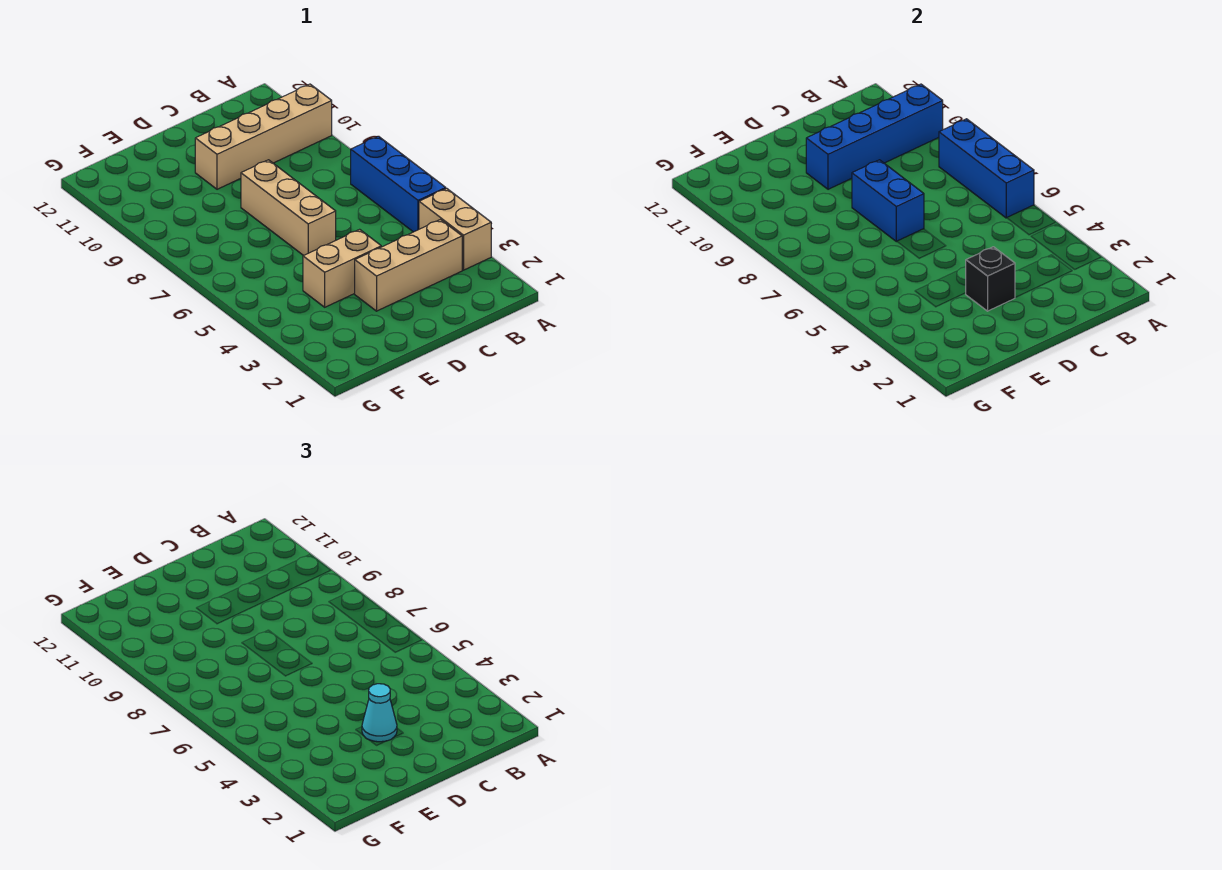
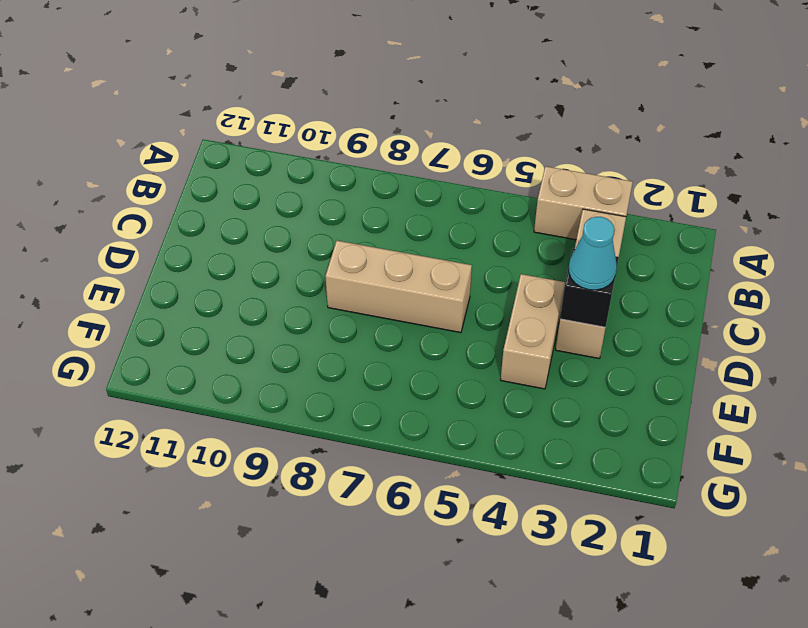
none -> blue brick A5:A7 level 1
none -> tan brick A10:D10 level 1

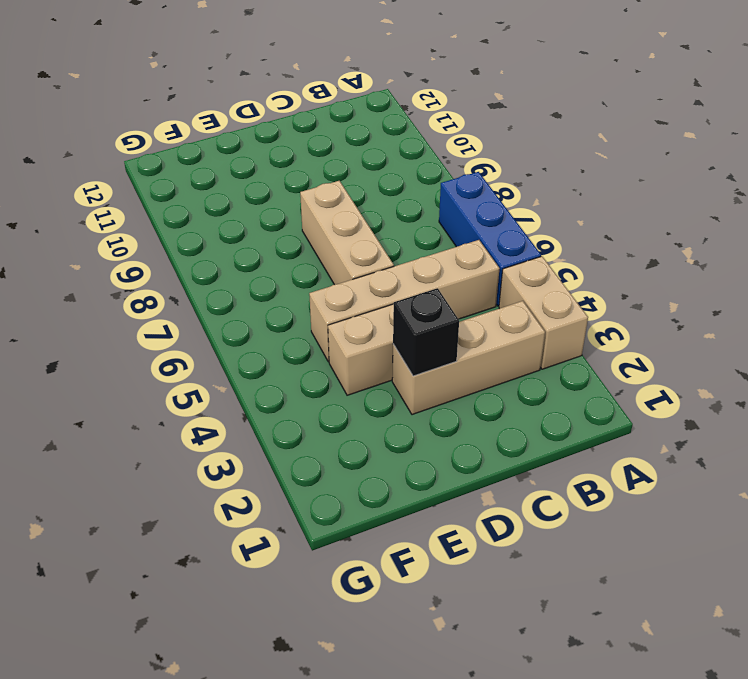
tan brick B5:E5 level 1 -> tan brick A10:D10 level 1
none -> blue brick A6:A8 level 2
none -> blue brick A10:D10 level 2

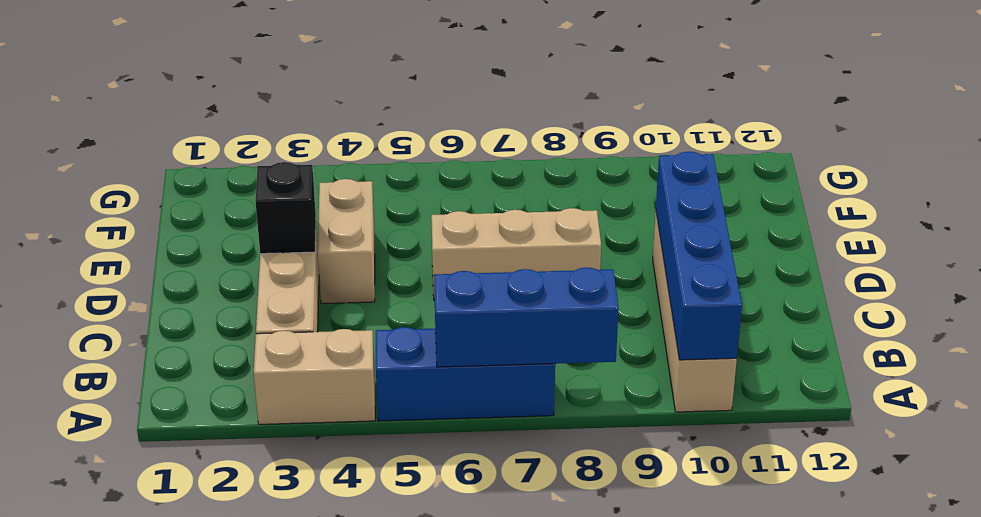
none -> blue brick D7:D8 level 2
none -> cyan cone D3 level 3

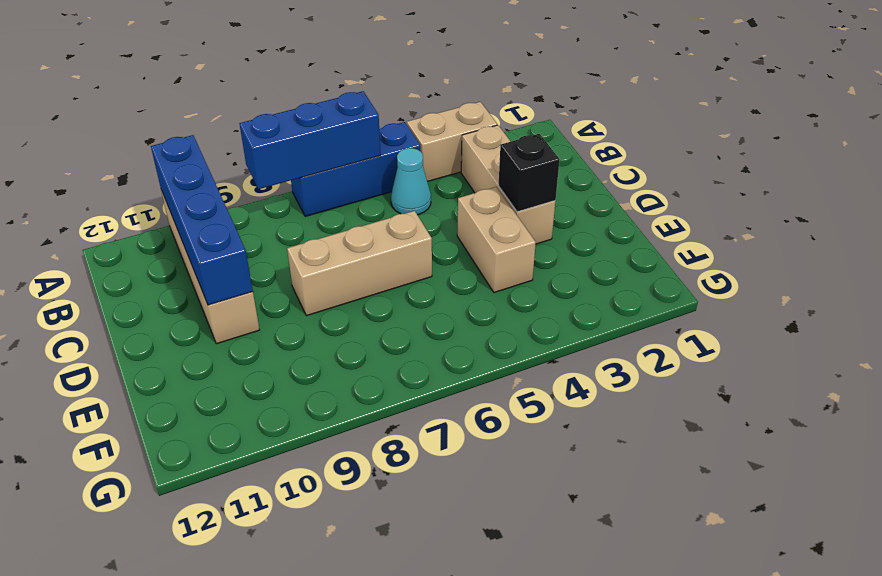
cyan cone B5 level 1 -> cyan cone D3 level 3
none -> blue brick D7:D8 level 2

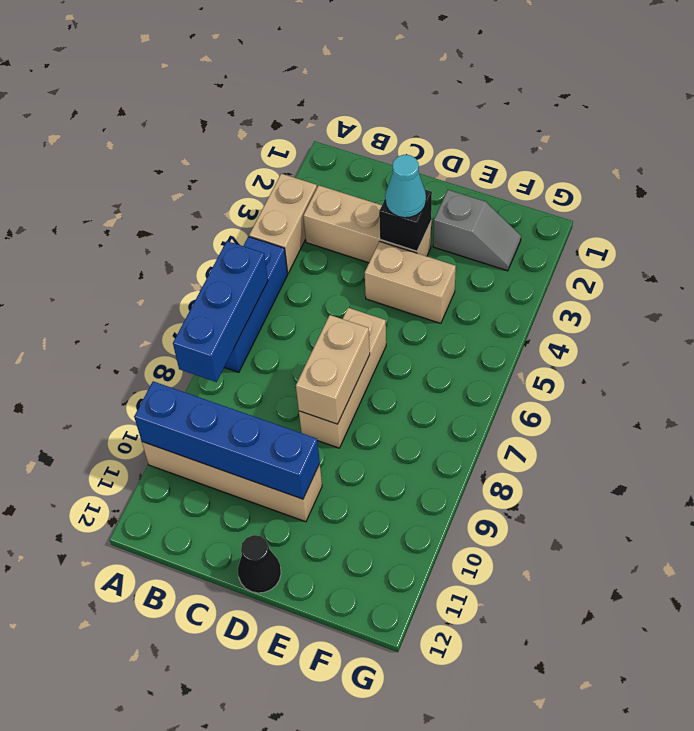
tan brick D7:D8 level 2 -> blue brick D7:D8 level 2
black cone D12 level 1 -> none
grey slope E2:F2 level 1 top E -> none

